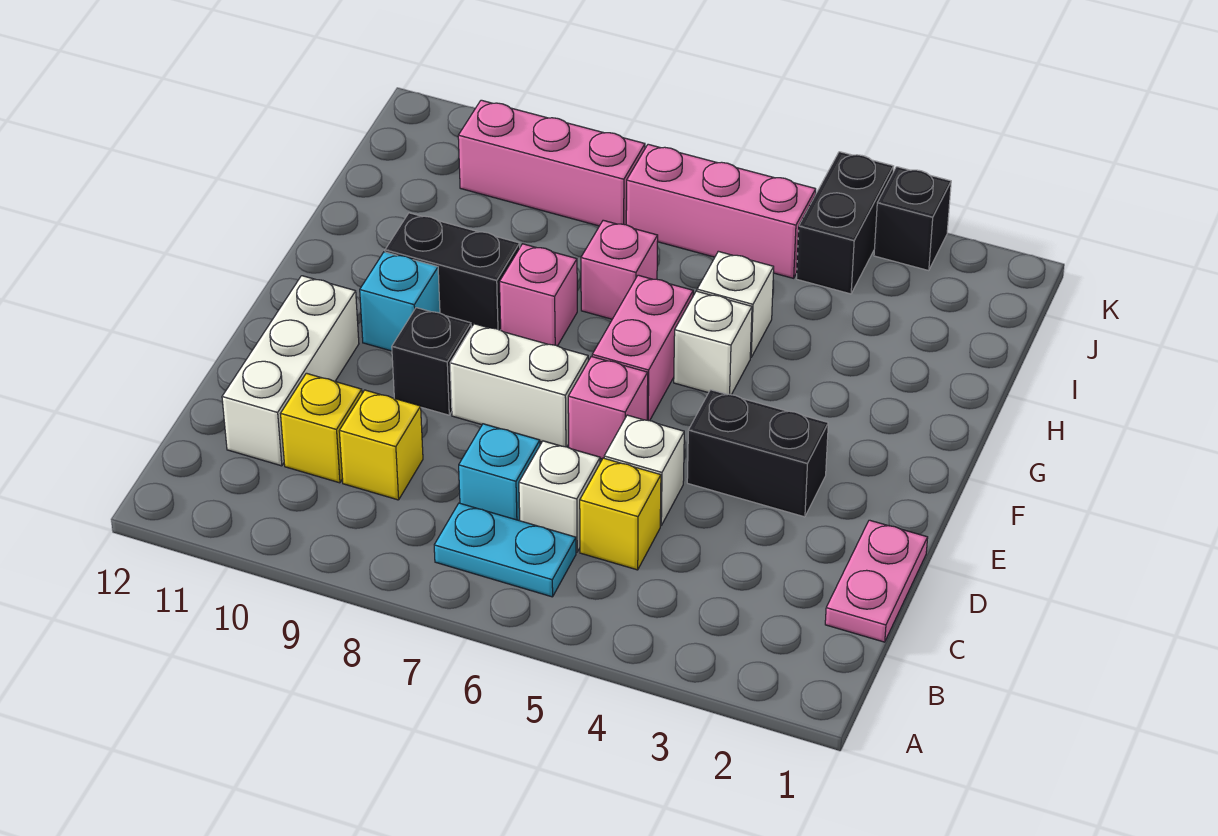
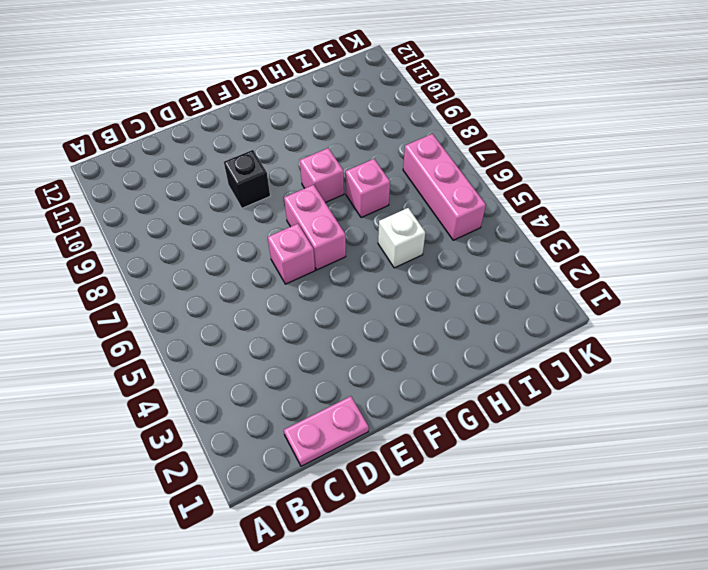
pink brick F6:F7 level 1 -> pink brick F6:G6 level 1
none -> cyan plate B6:B7 level 1
none -> yellow brick C5 level 1
none -> white brick C6 level 1

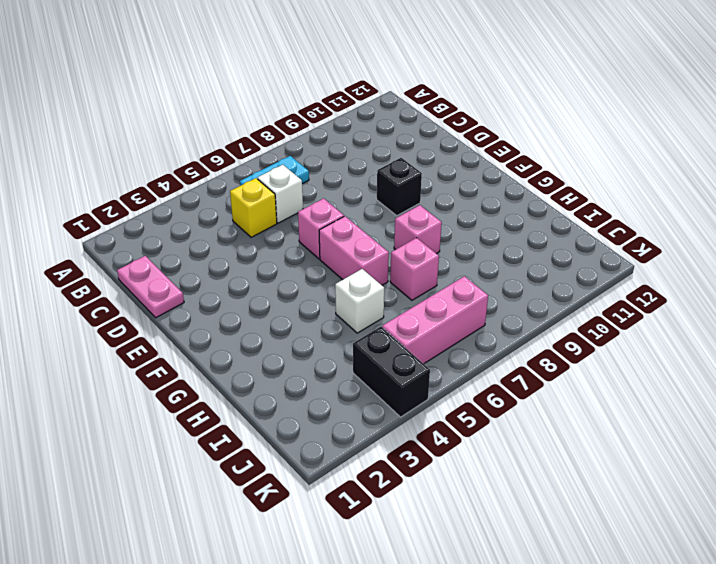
none -> cyan brick C7 level 1
none -> yellow brick C9 level 1
none -> yellow brick C10 level 1

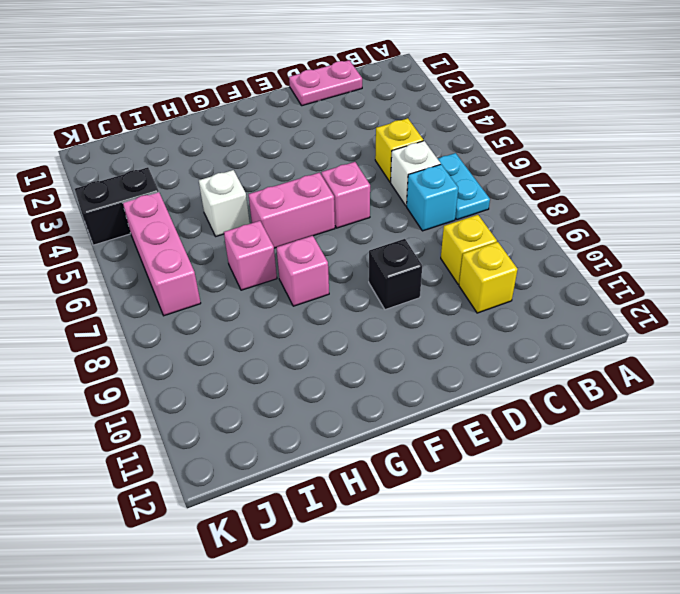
none -> white brick C11:E11 level 1
none -> white brick D5 level 1
none -> black brick E3:E4 level 1

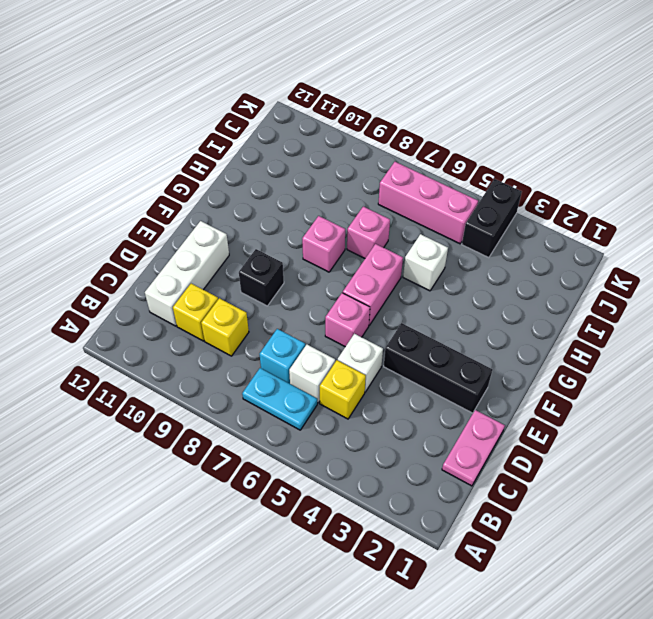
black brick E2:E4 level 1 -> black brick E3:E4 level 1
none -> white brick E7:E8 level 1
none -> cyan brick F10 level 1
none -> white brick G5 level 1

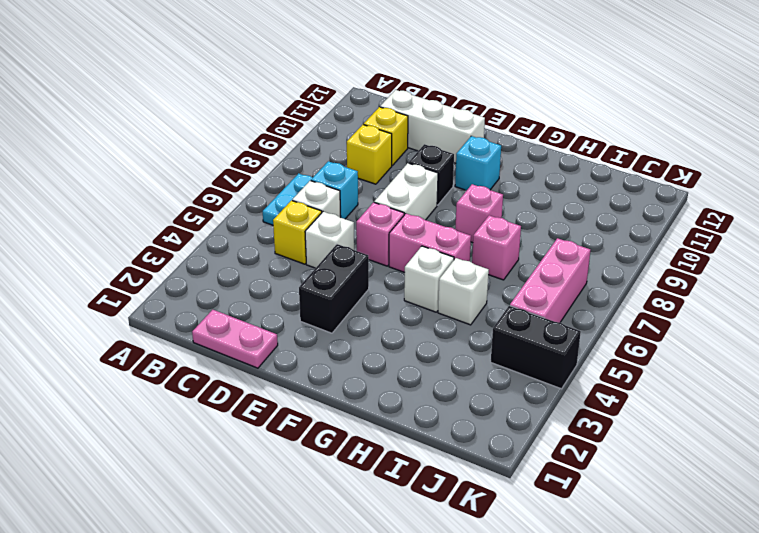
none -> black brick G9:G10 level 1
none -> pink brick J8:J10 level 1
none -> black brick K3 level 1

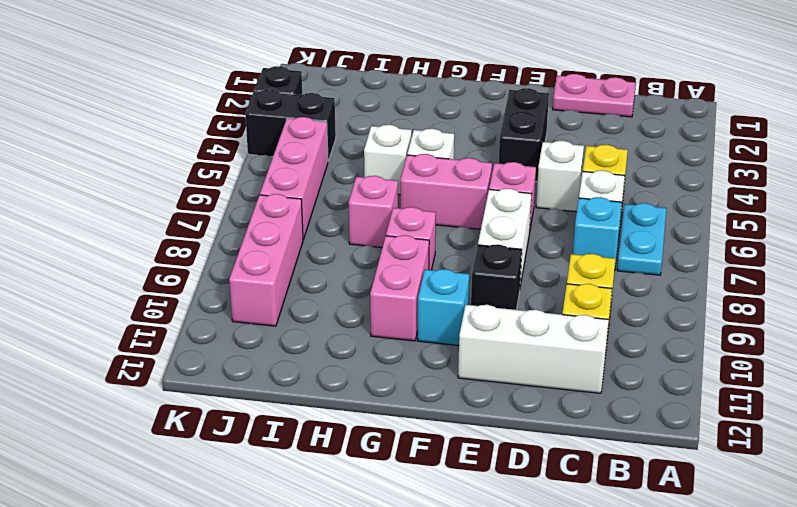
pink brick G9:G10 level 1 -> black brick G9:G10 level 1

